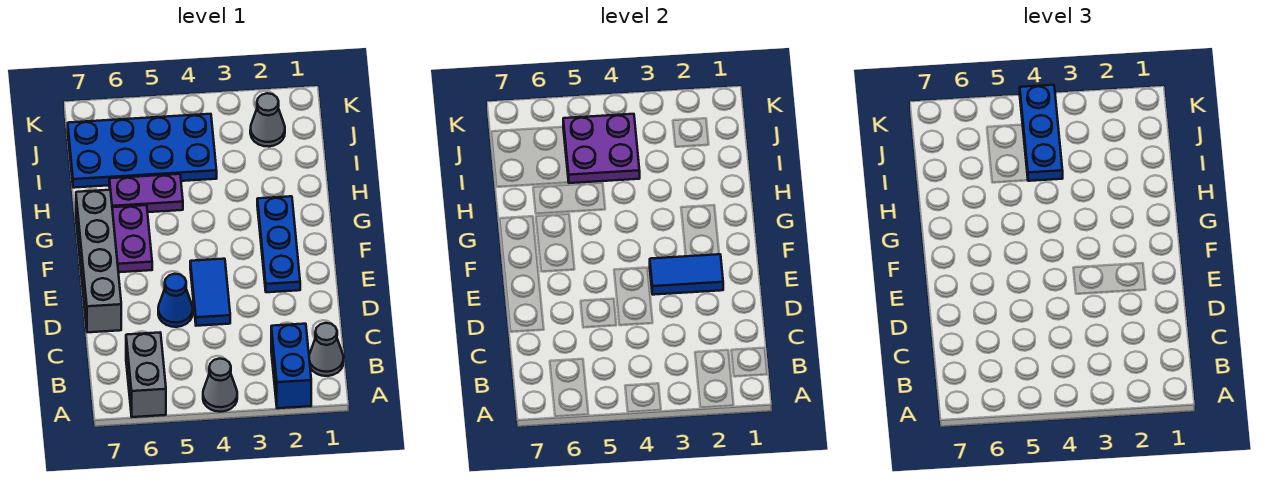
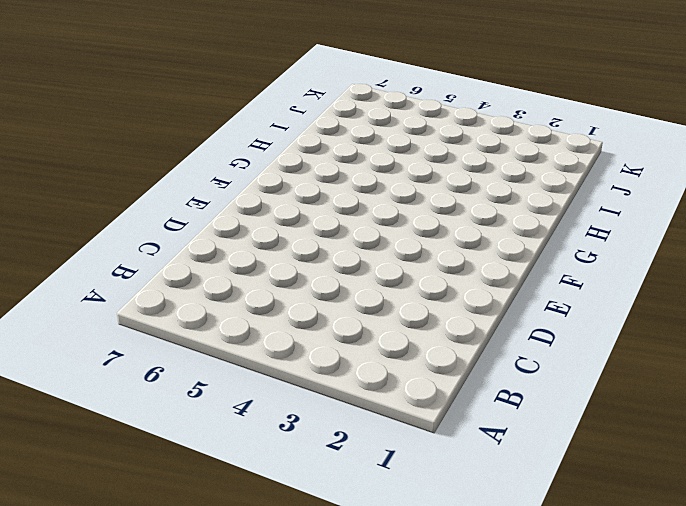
none -> blue brick A2:B2 level 1
none -> grey cone A4 level 1
none -> grey brick A6:B6 level 1

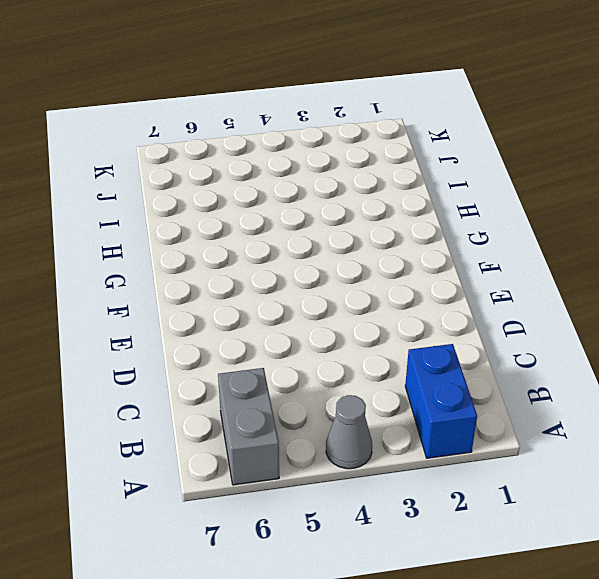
none -> grey cone B1 level 1
none -> blue tile D4:E4 level 1
none -> blue cone D5 level 1

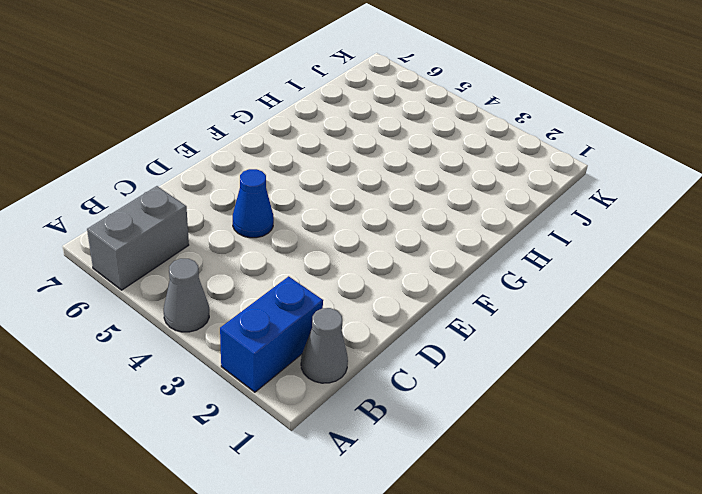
none -> blue tile D4:E4 level 1
none -> grey brick D7:G7 level 1
none -> blue plate E2:G2 level 1

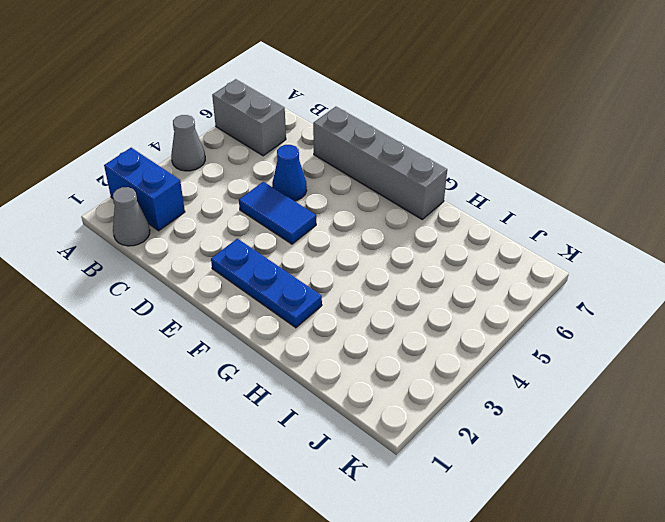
none -> purple plate F6:G6 level 1
none -> purple plate H5:H6 level 1
none -> blue plate I4:J7 level 1

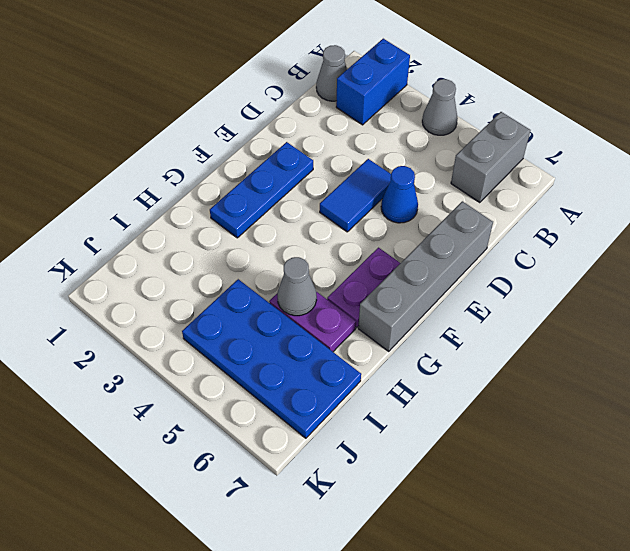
grey cone H5 level 2 -> grey cone J2 level 1
none -> blue tile E2:E3 level 2
none -> purple plate I4:J5 level 2
none -> blue plate I4:K4 level 3

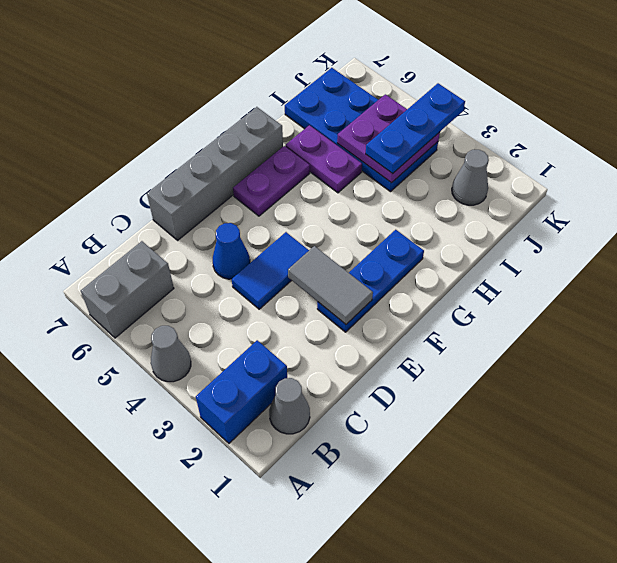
grey tile E2:E3 level 2 -> blue tile E2:E3 level 2

